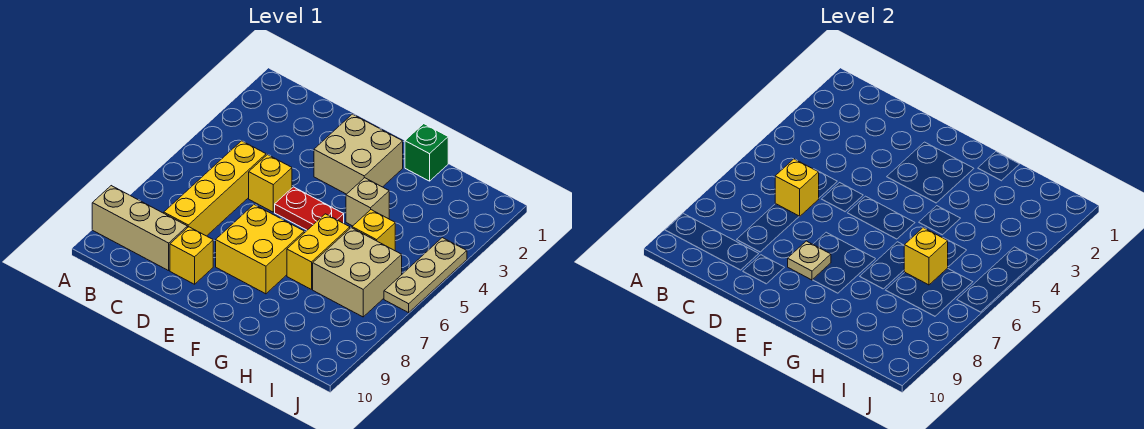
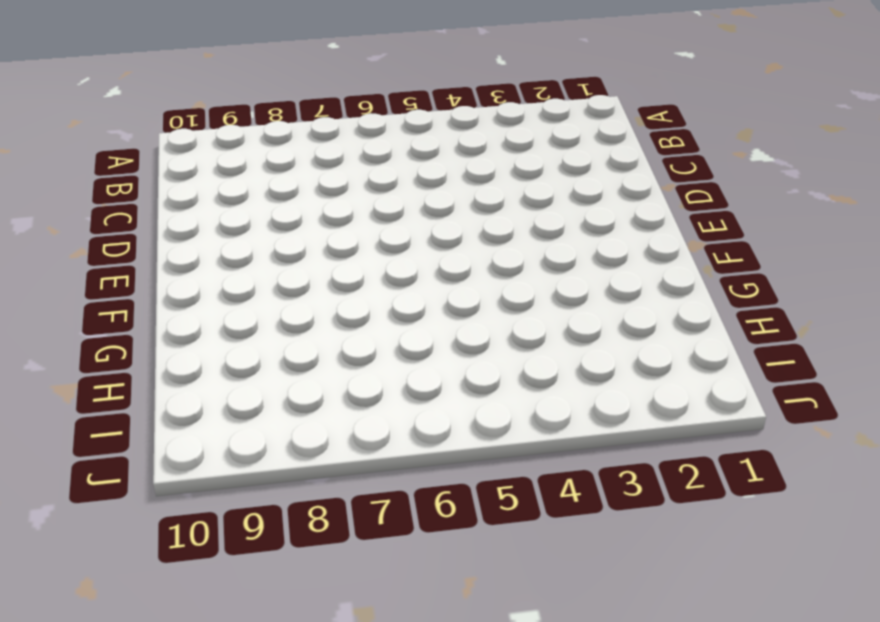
none -> tan brick A9:C9 level 1
none -> yellow brick C5:C8 level 1
none -> yellow brick D5 level 1

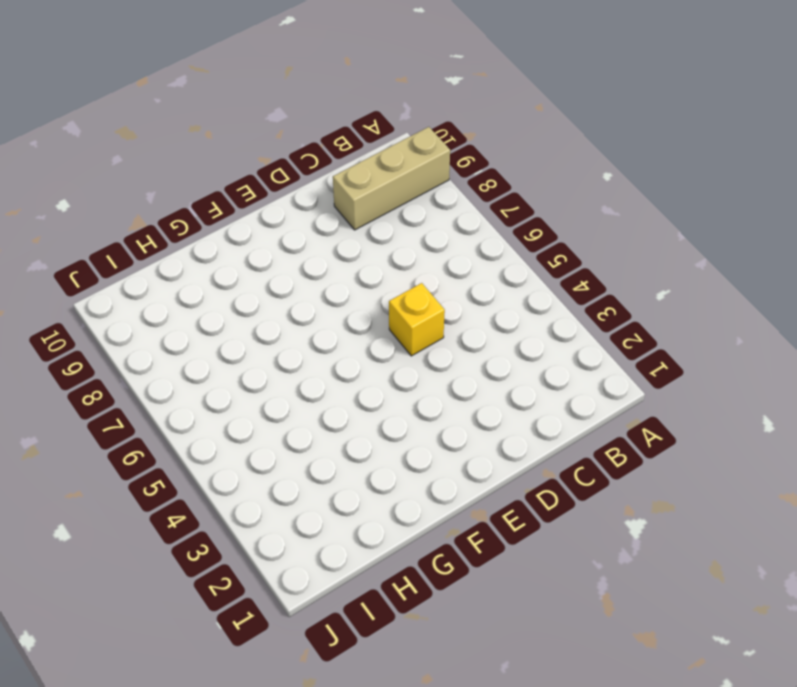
none -> yellow brick C5:C8 level 1
none -> yellow brick D9 level 1
none -> tan brick E2:F3 level 1

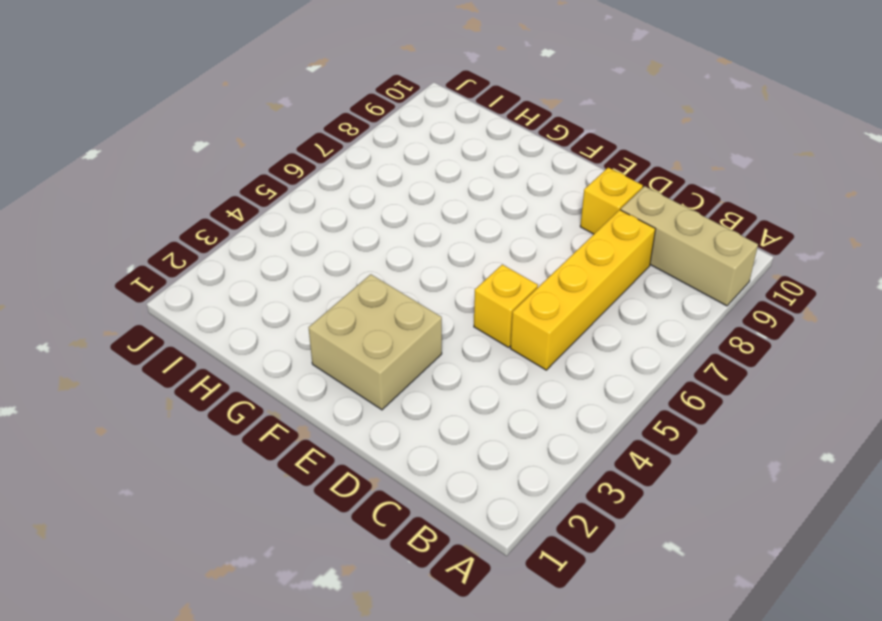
none -> red plate E5:F5 level 1
none -> yellow brick E7:F8 level 1
none -> green brick G1 level 1

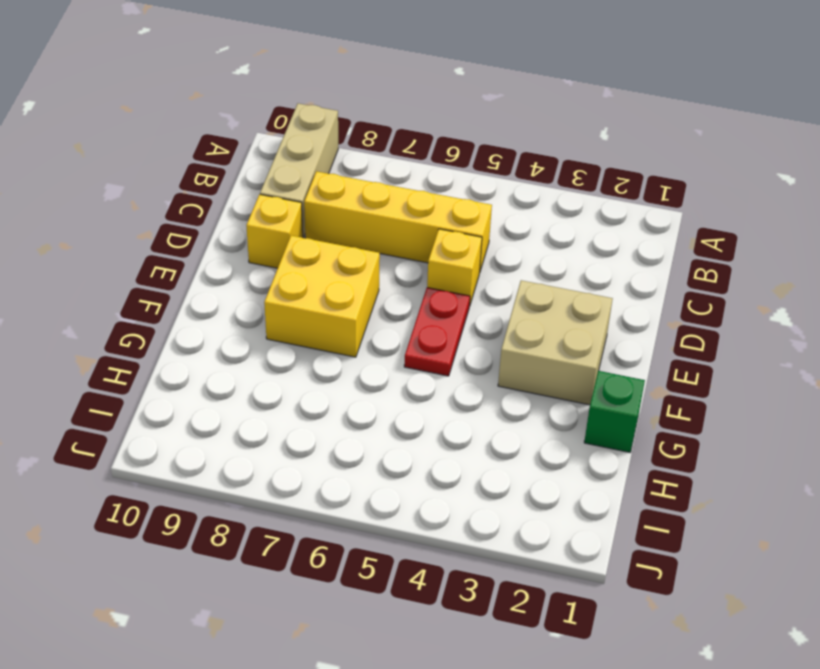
none -> tan brick G4 level 1
none -> yellow brick G6:G7 level 1
none -> yellow brick H5 level 1

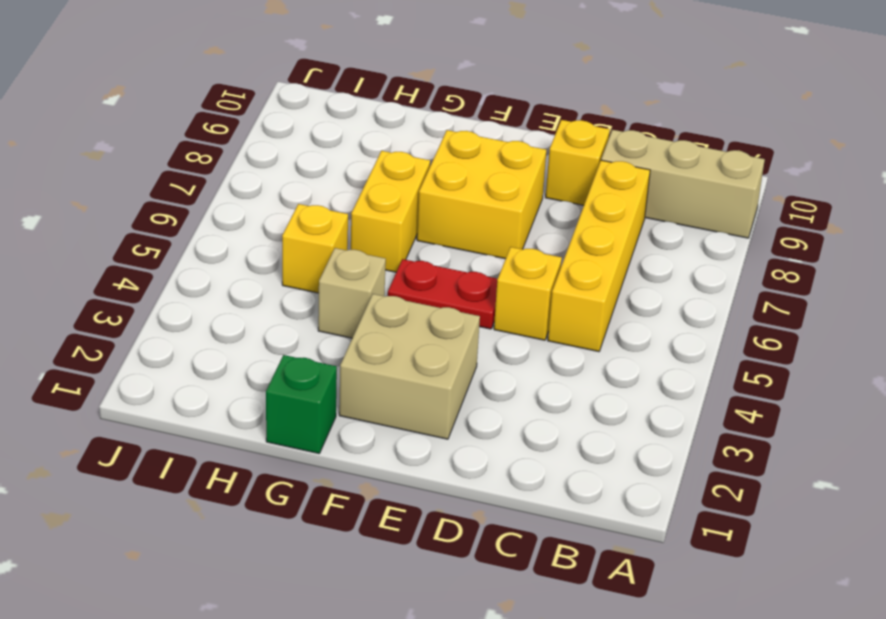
none -> tan brick H6:I7 level 1
none -> tan plate J4:J6 level 1
none -> yellow brick C6 level 2

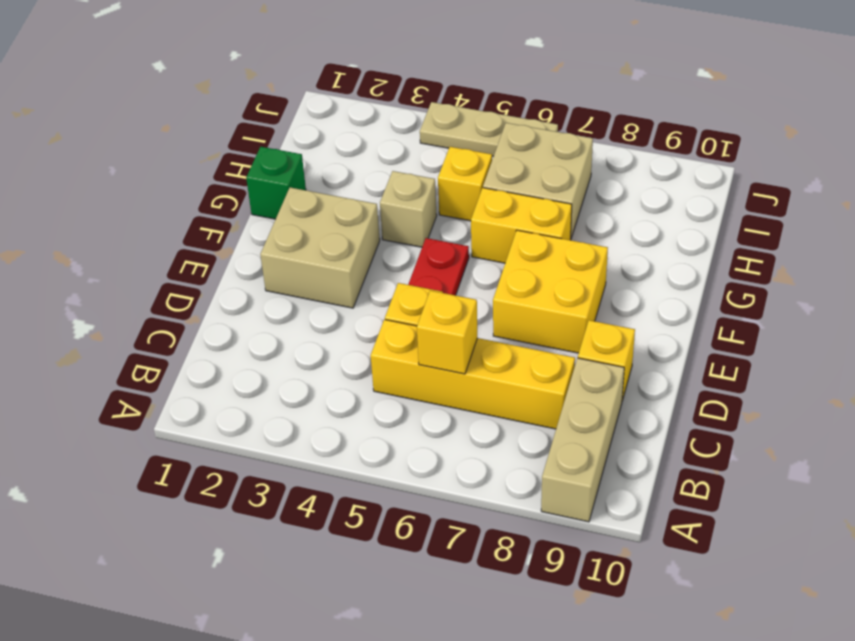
none -> tan plate E8 level 2
none -> yellow brick H6 level 2

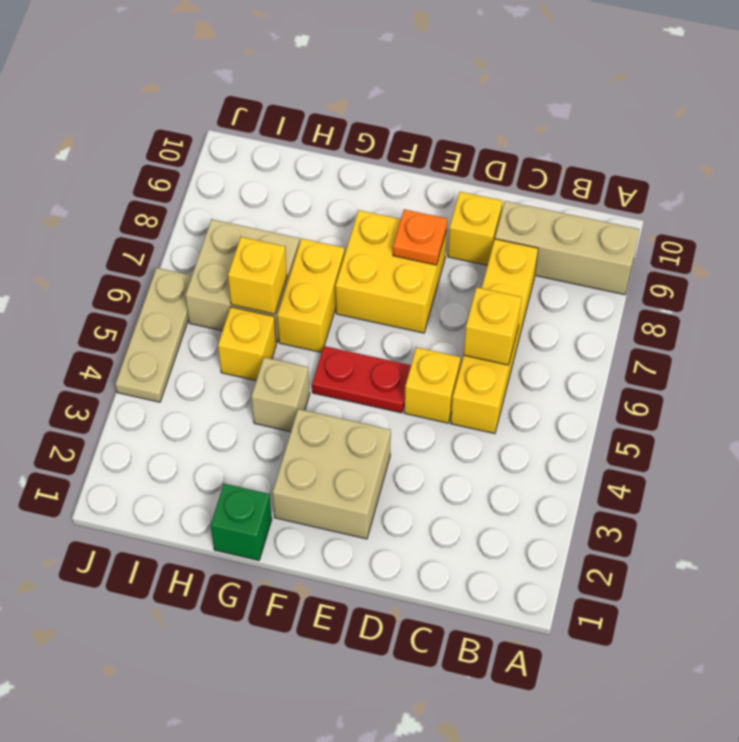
orange plate E8 level 2 -> tan plate E8 level 2

